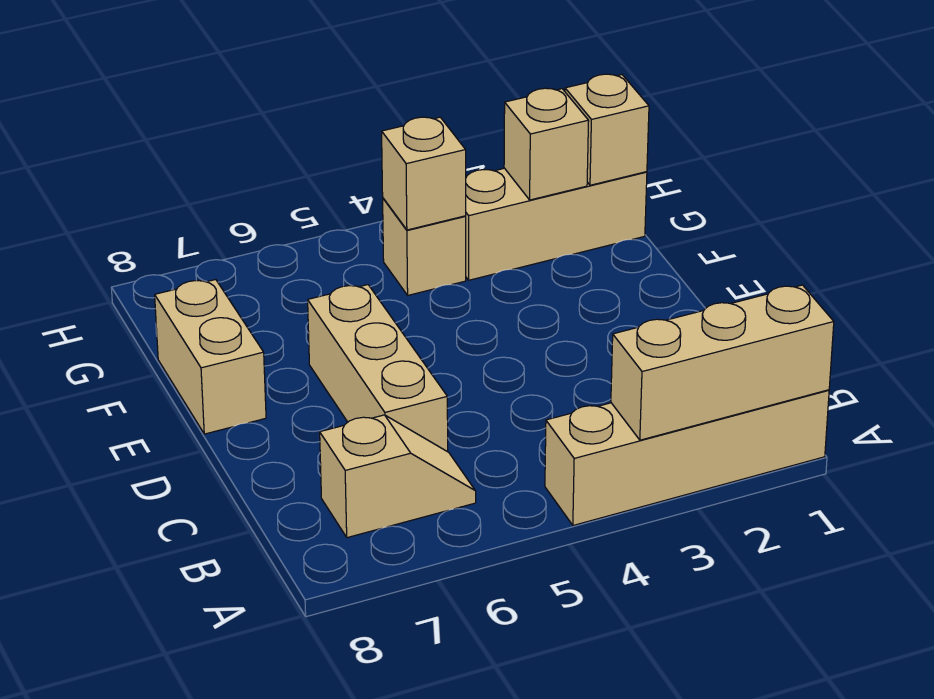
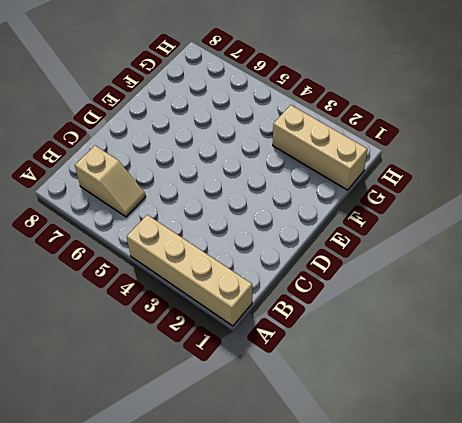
none -> tan brick C6:E6 level 1
none -> tan brick E8:F8 level 1

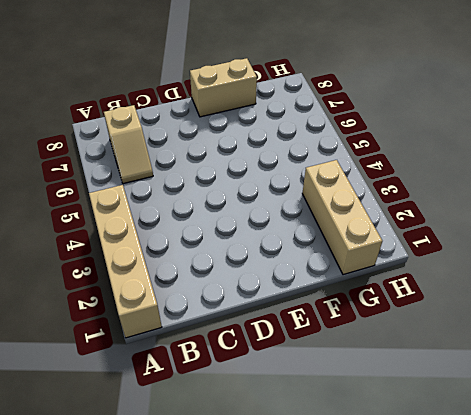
none -> tan brick C6:E6 level 1
none -> tan brick G4 level 1

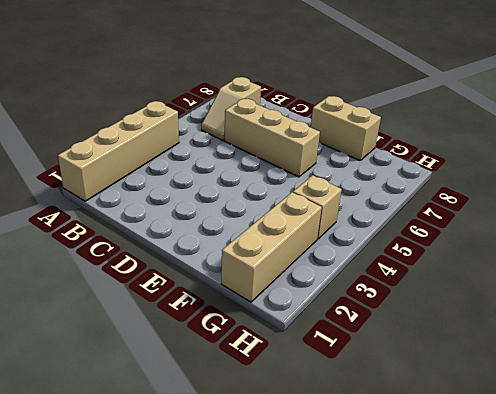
none -> tan brick A1:A3 level 2
none -> tan brick G1 level 2

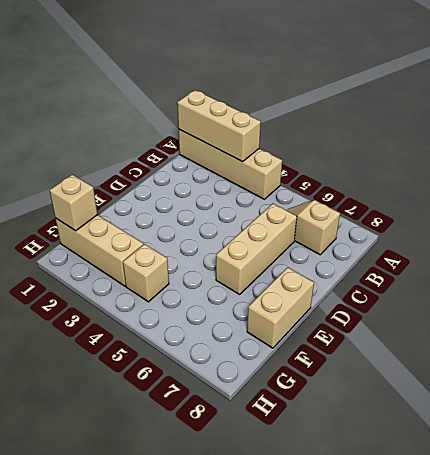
none -> tan brick G2 level 2
none -> tan brick G4 level 2

